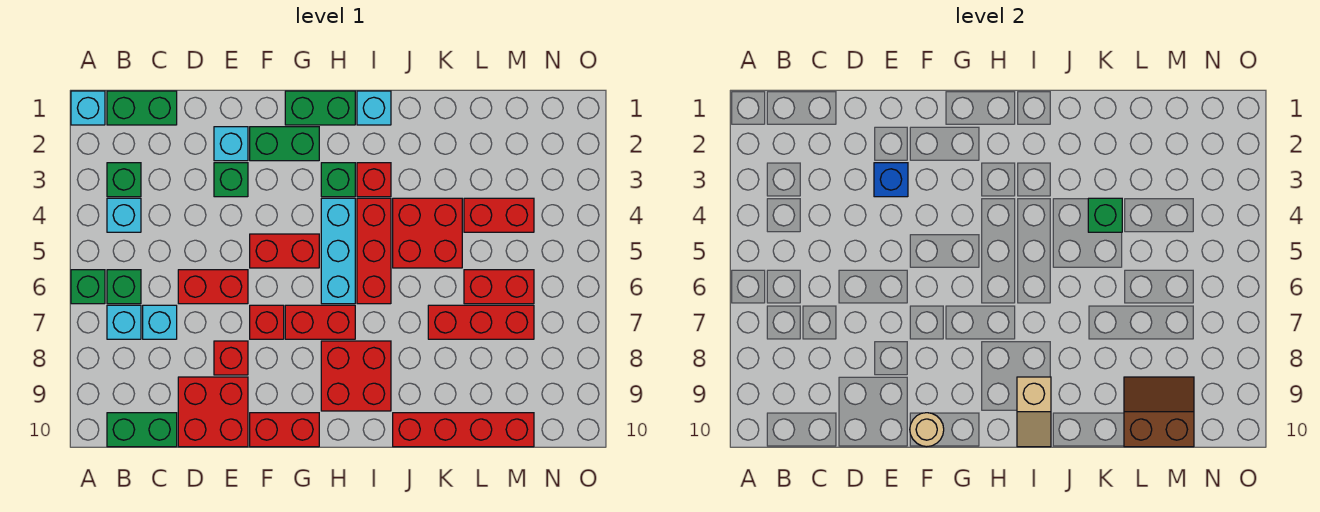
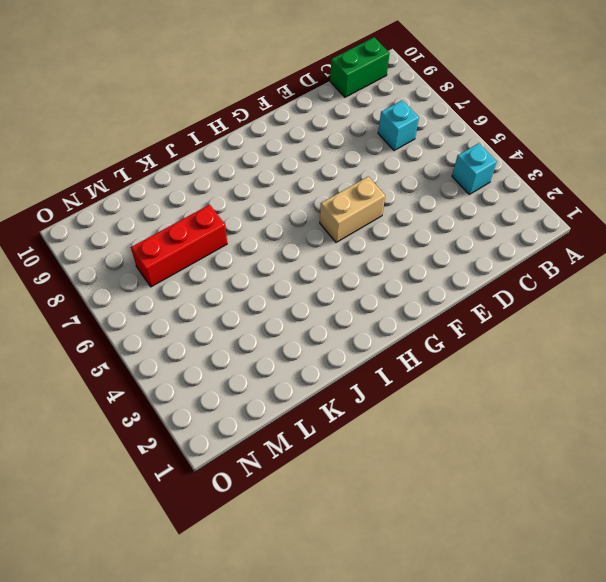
tan brick F5:G5 level 1 -> red brick F5:G5 level 1
none -> cyan brick A1 level 1
none -> green brick A6 level 1
none -> green brick B1:C1 level 1
none -> green brick B3 level 1

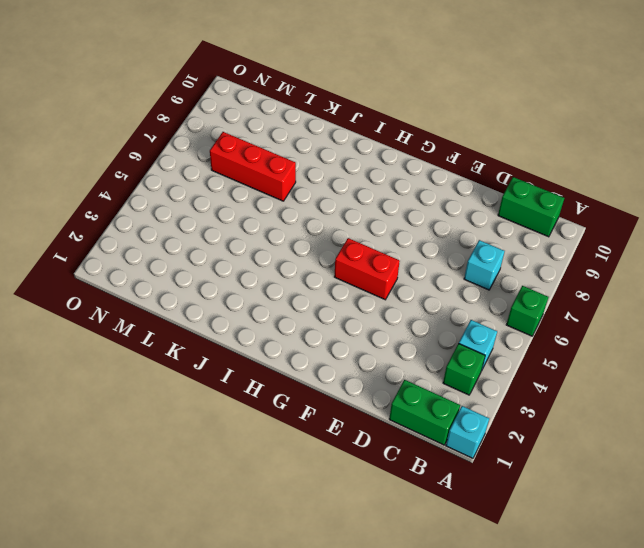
none -> green brick B6 level 1
none -> cyan brick B7 level 1
none -> red brick D6:E6 level 1
none -> red brick D9:E10 level 1

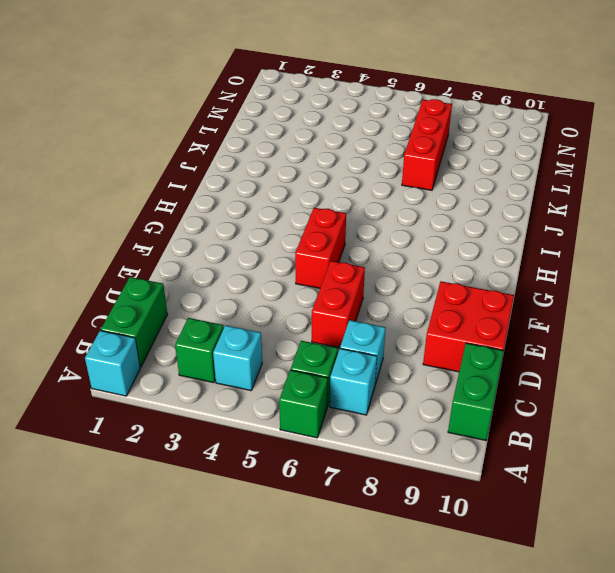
none -> cyan brick E2 level 1
none -> green brick E3 level 1
none -> red brick E8 level 1
none -> green brick F2:G2 level 1

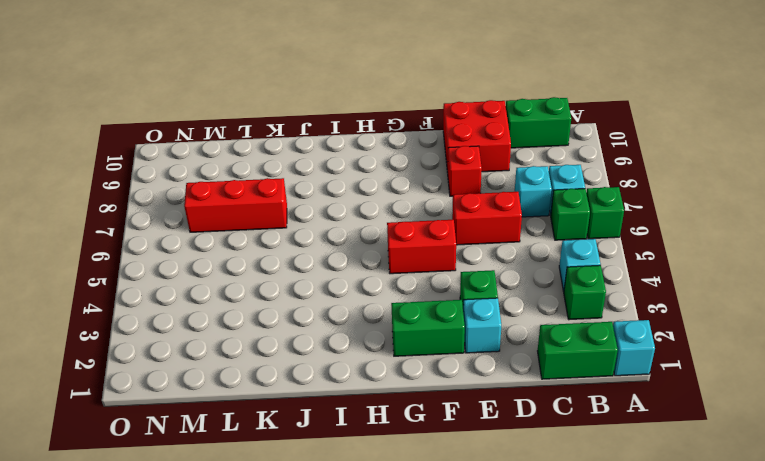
none -> red brick F7 level 1
none -> red brick F10:G10 level 1
none -> green brick G1:H1 level 1
none -> red brick G7:H7 level 1

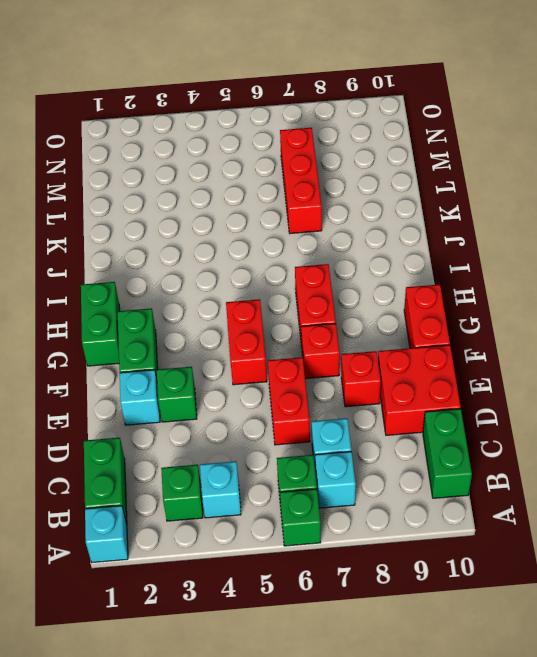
none -> green brick H3 level 1
none -> cyan brick H4:H6 level 1
none -> red brick H8:I9 level 1
none -> cyan brick I1 level 1

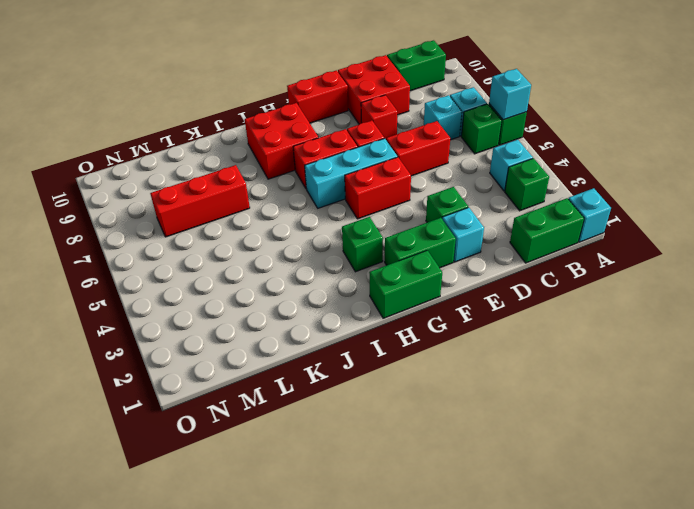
cyan brick A6 level 2 -> cyan brick I1 level 1
cyan brick F6:H6 level 1 -> cyan brick H4:H6 level 1
none -> red brick I3 level 1
none -> red brick I4:I6 level 1
none -> red brick J4:K5 level 1
none -> red brick J10:M10 level 1

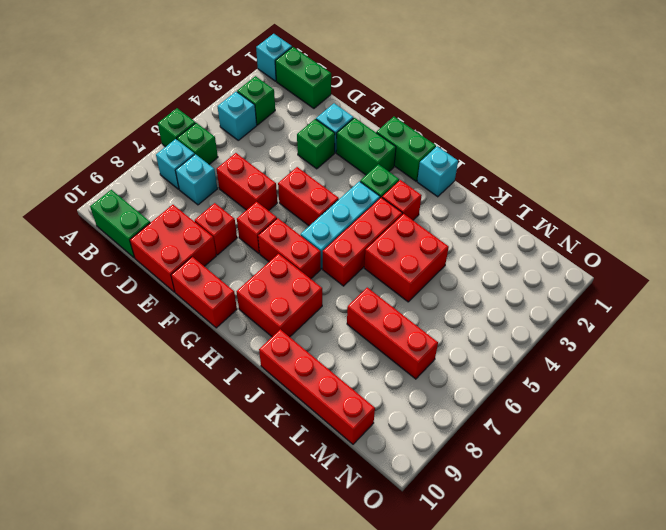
none -> red brick L4:M4 level 1
none -> red brick L6:M6 level 1
none -> blue brick E3 level 2
none -> tan round brick F10 level 2

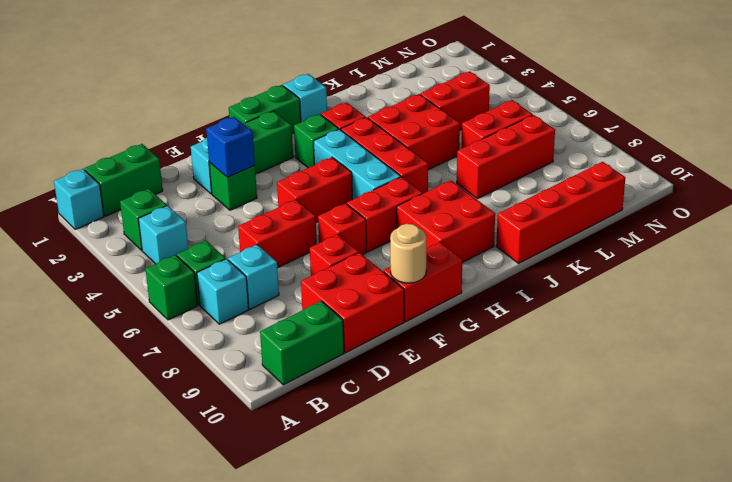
none -> tan slope I9:I10 level 2 top 9
none -> green brick K4 level 2
none -> brown slope L9:M10 level 2 top 10

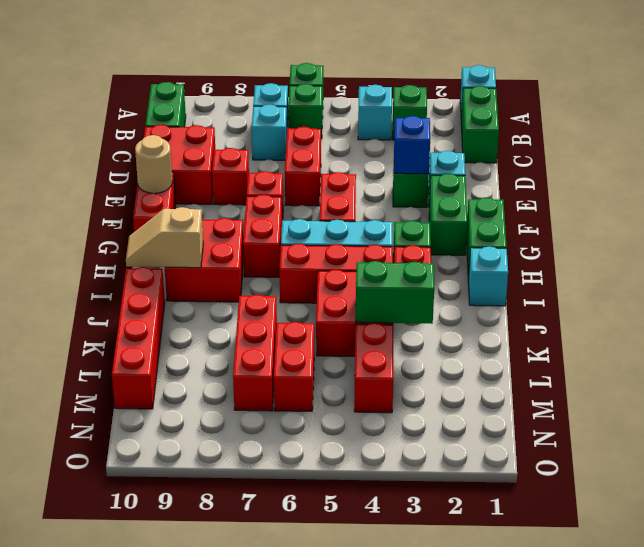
green brick K3:K4 level 2 -> green brick K4 level 2
none -> brown slope L9:M10 level 2 top 10

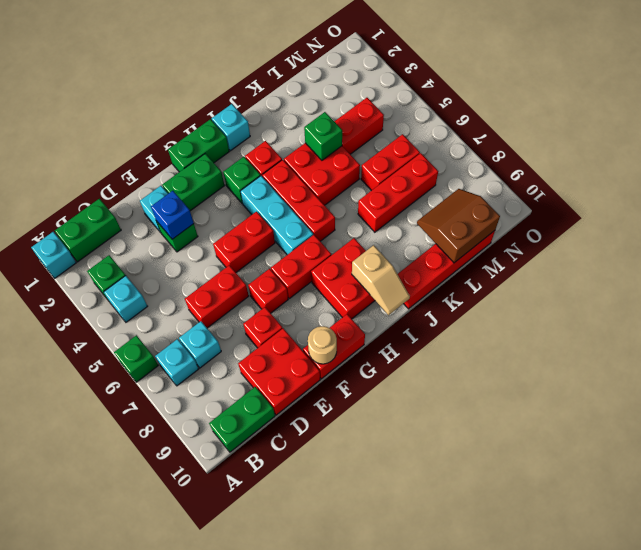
none -> green brick B6 level 1

